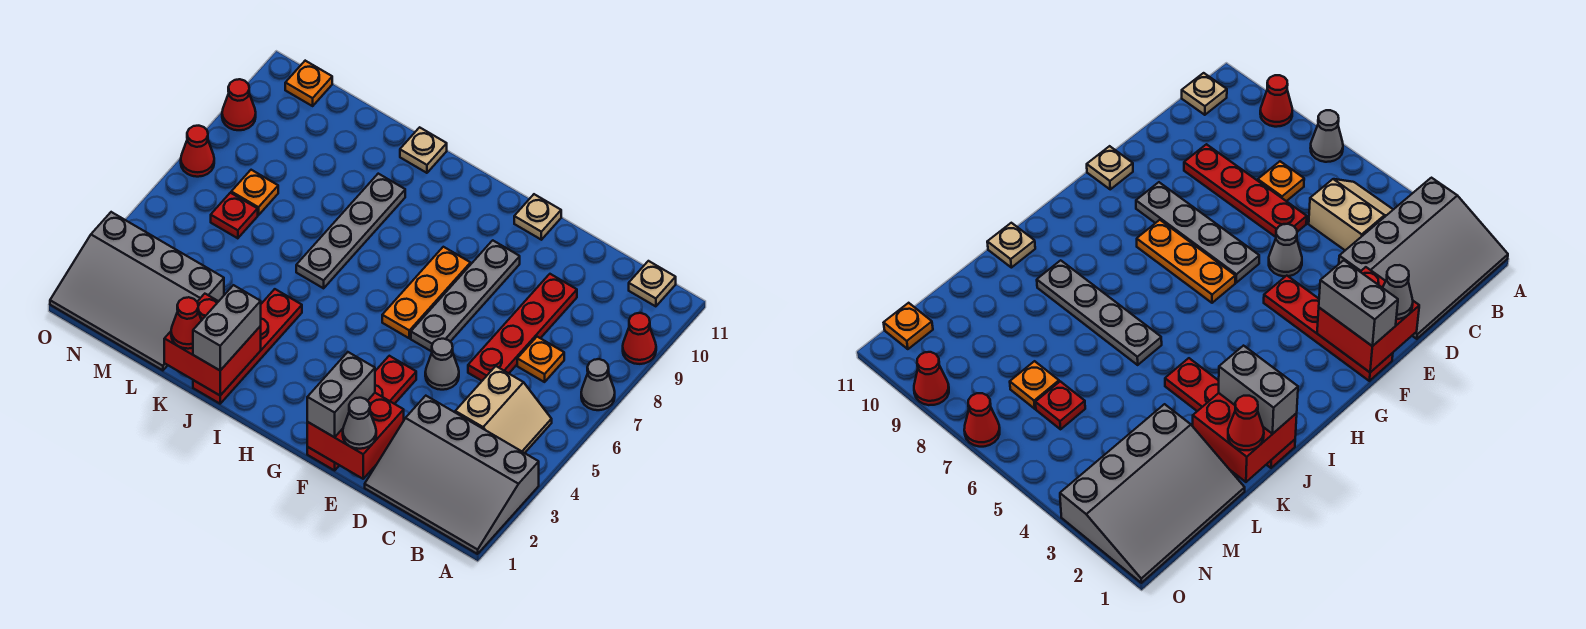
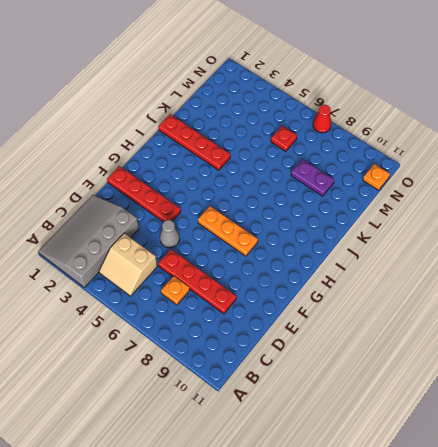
purple plate L8:L9 level 1 -> none
none -> grey cone A7 level 1
none -> red cone A9 level 1
none -> tan plate B11 level 1

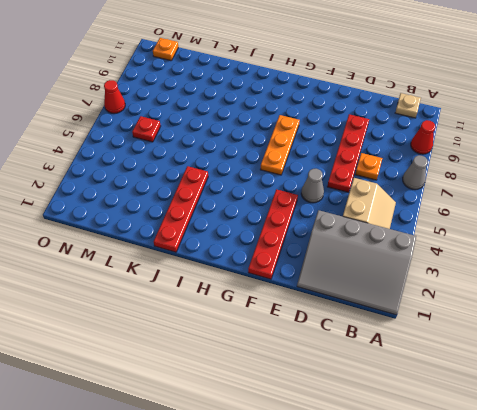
none -> grey plate F6:F9 level 1
none -> tan plate F11 level 1
none -> grey plate J6:J9 level 1

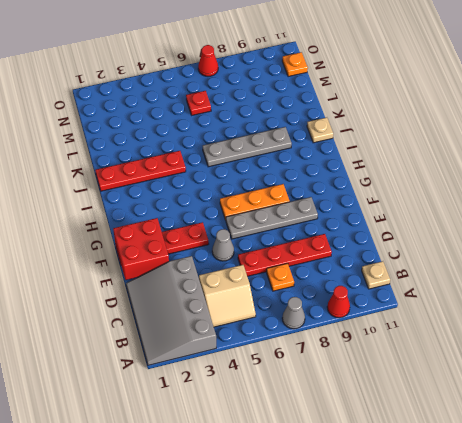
none -> tan plate F11 level 1
none -> grey slope L1:O3 level 1 top 3
none -> orange plate M7 level 1

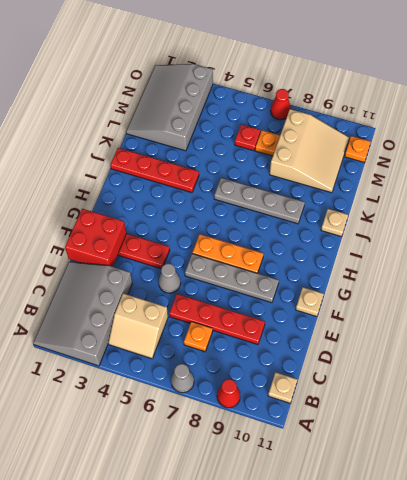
tan slope L8:N10 level 1 top 8 -> none
none -> red cone O9 level 1
none -> red brick J1:K2 level 2
none -> grey cone E1 level 3

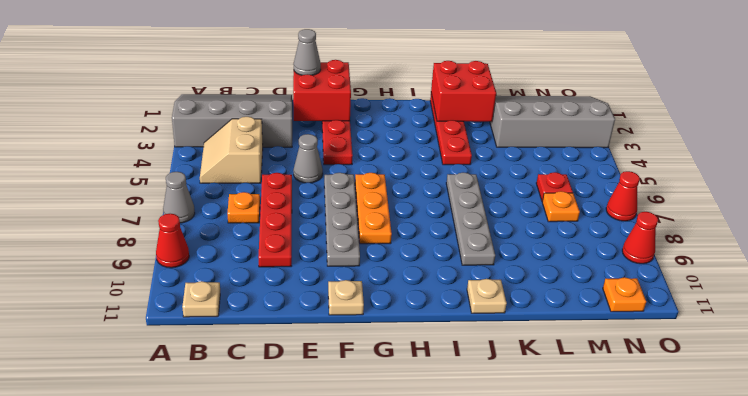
none -> grey brick F1:F2 level 3
none -> grey brick J1:J2 level 3
none -> red cone K1 level 3

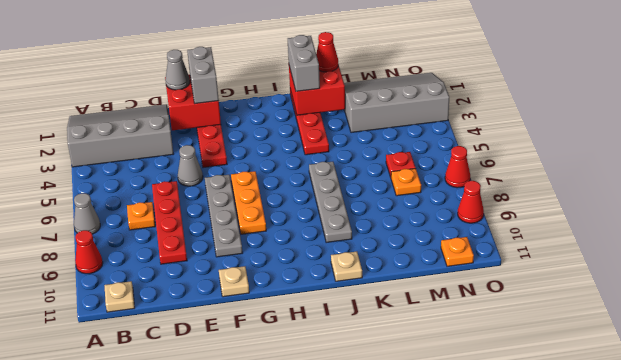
none -> tan slope B4:C5 level 1 top C

